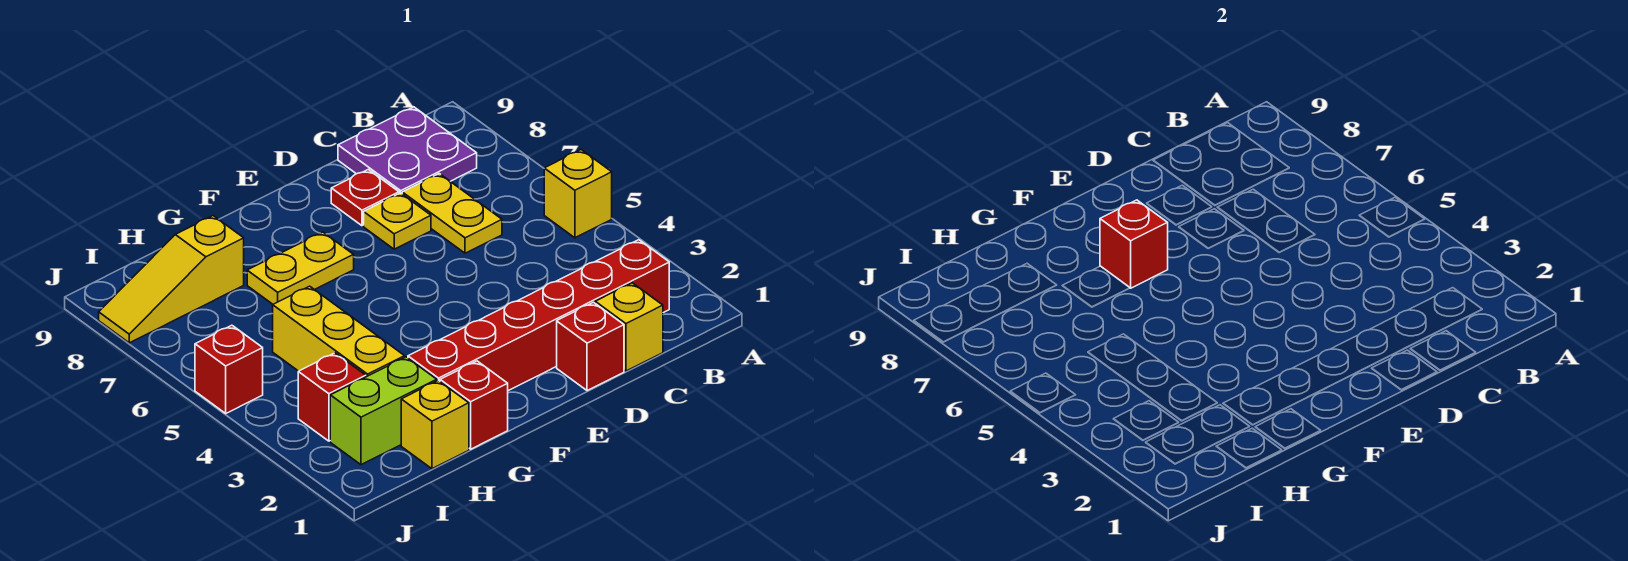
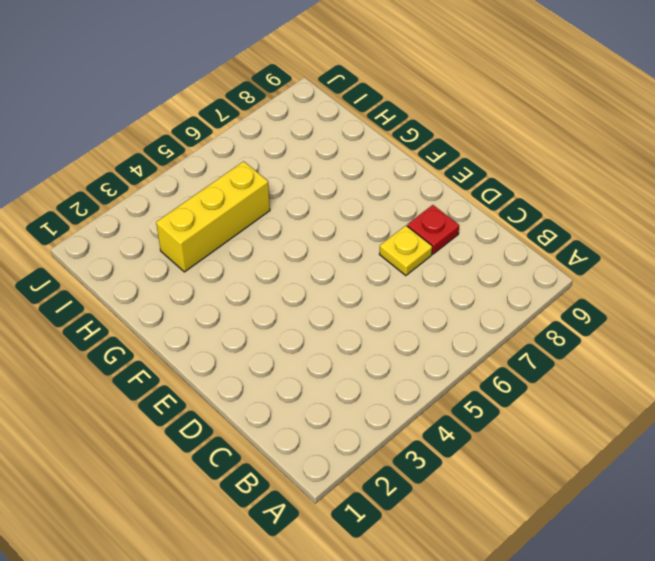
none -> yellow brick A5 level 1
none -> red brick B2:G2 level 1
none -> purple plate B8:C9 level 1

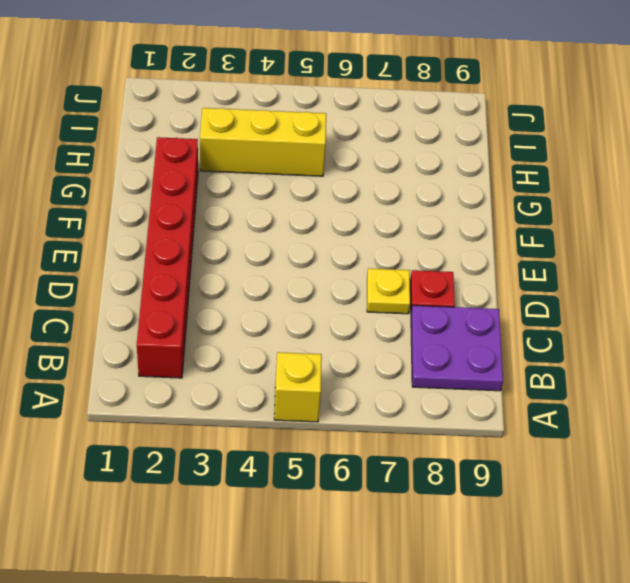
none -> yellow brick C1 level 1
none -> yellow plate C6:C7 level 1
none -> red brick D1 level 1

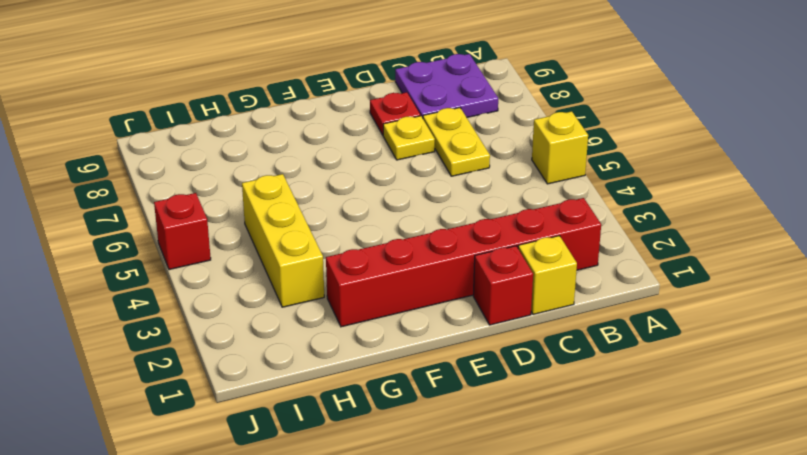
none -> yellow plate F7:G7 level 1
none -> red brick G1 level 1
none -> yellow brick H1 level 1

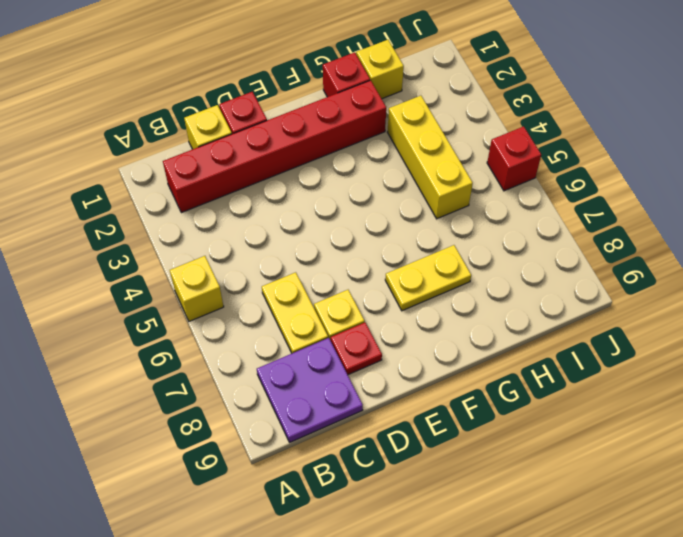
none -> lime brick H2:I2 level 1
none -> yellow slope H8:J8 level 1 top H
none -> red brick I3 level 1

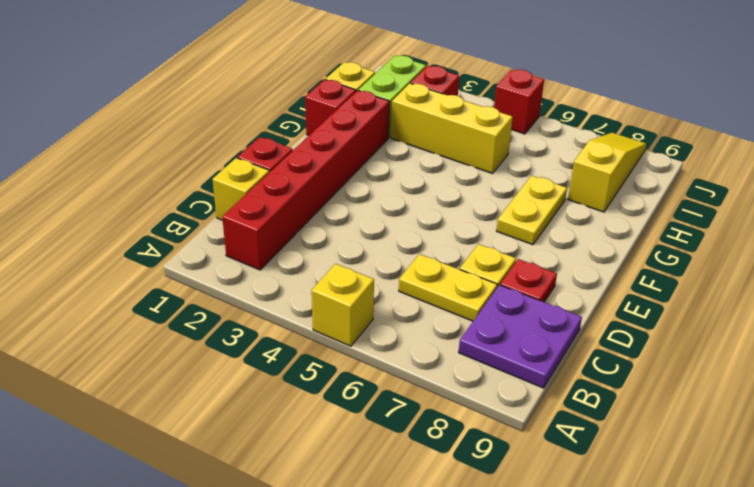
none -> red brick F7 level 2

